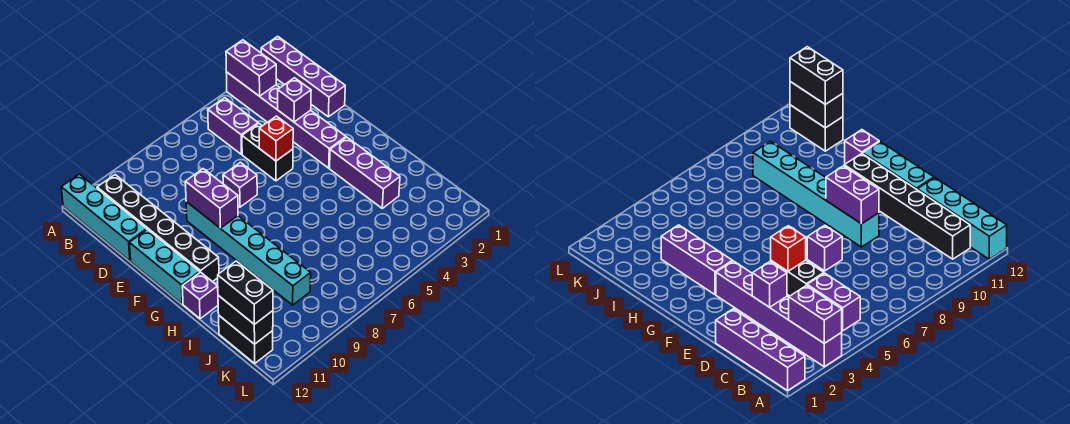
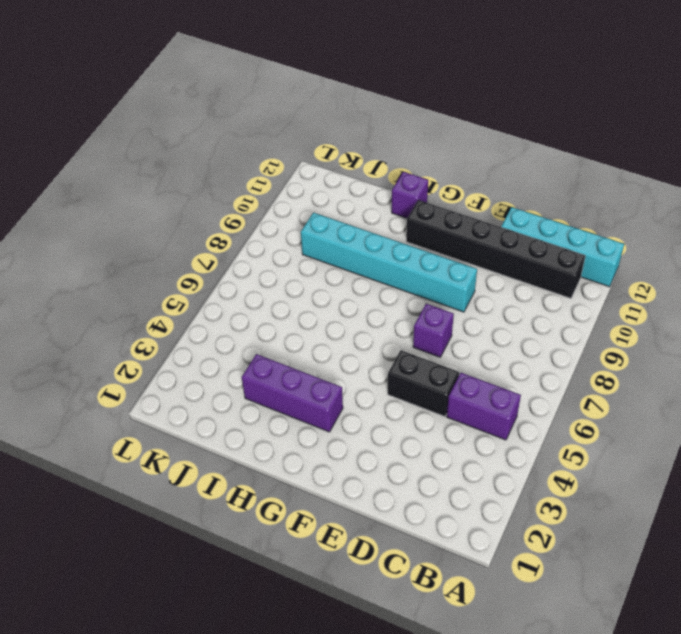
none -> purple brick A1:D1 level 1
none -> purple brick A3:F3 level 1
none -> cyan brick E12:G12 level 1

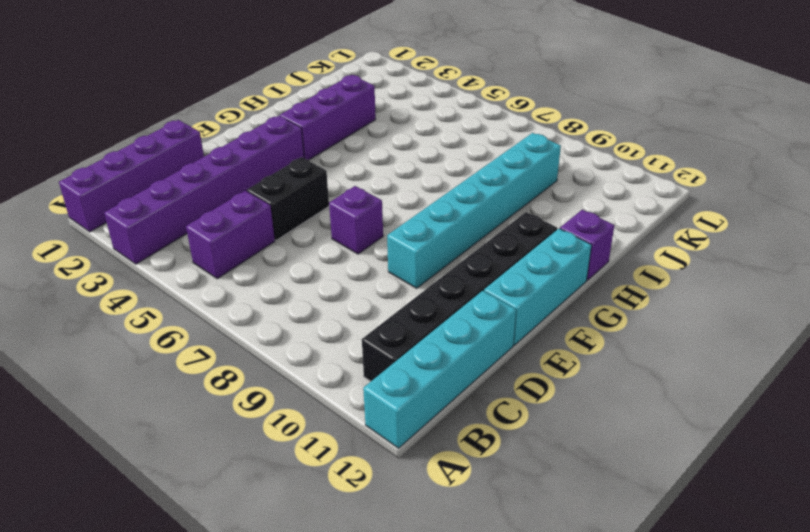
none -> black brick J12:K12 level 1
none -> purple brick A3:B3 level 2
none -> purple brick D3 level 2

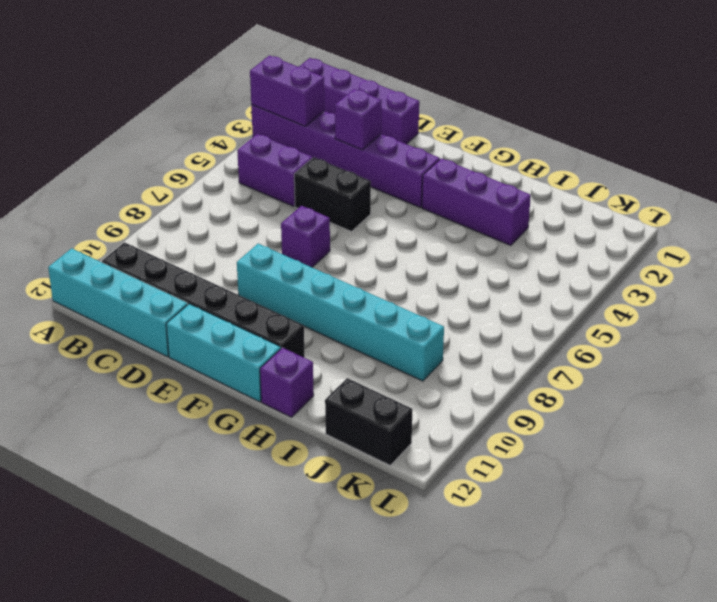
none -> red brick E5 level 2
none -> purple brick E9:F9 level 2
none -> black brick J12:K12 level 2

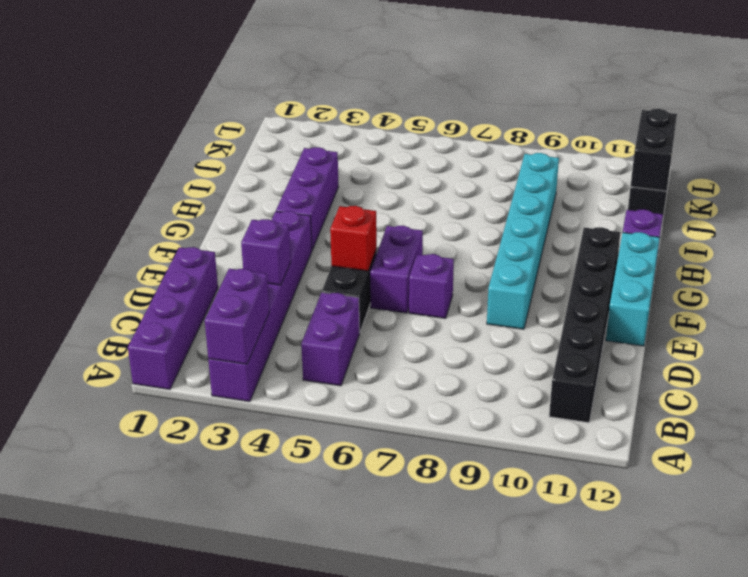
purple brick E6:F6 level 1 -> purple brick E9:F9 level 2
none -> cyan brick A12:D12 level 1
none -> black brick J12:K12 level 3

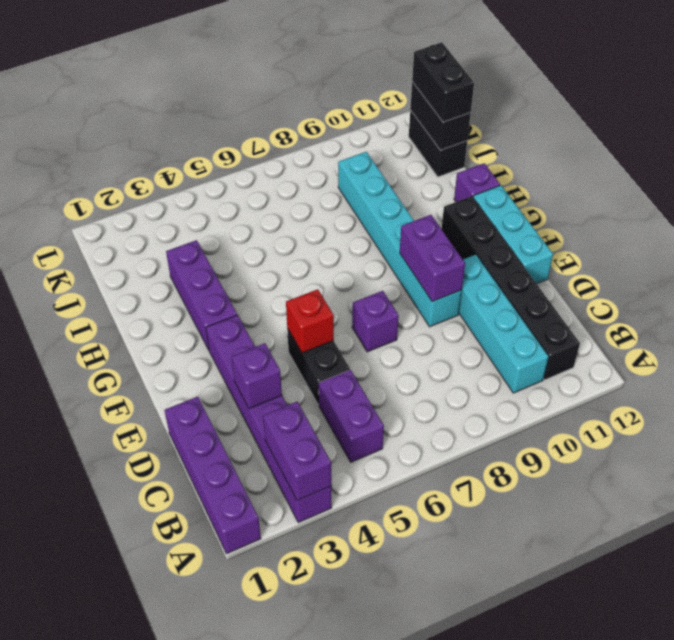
cyan brick B10:E10 level 1 -> cyan brick A12:D12 level 1

